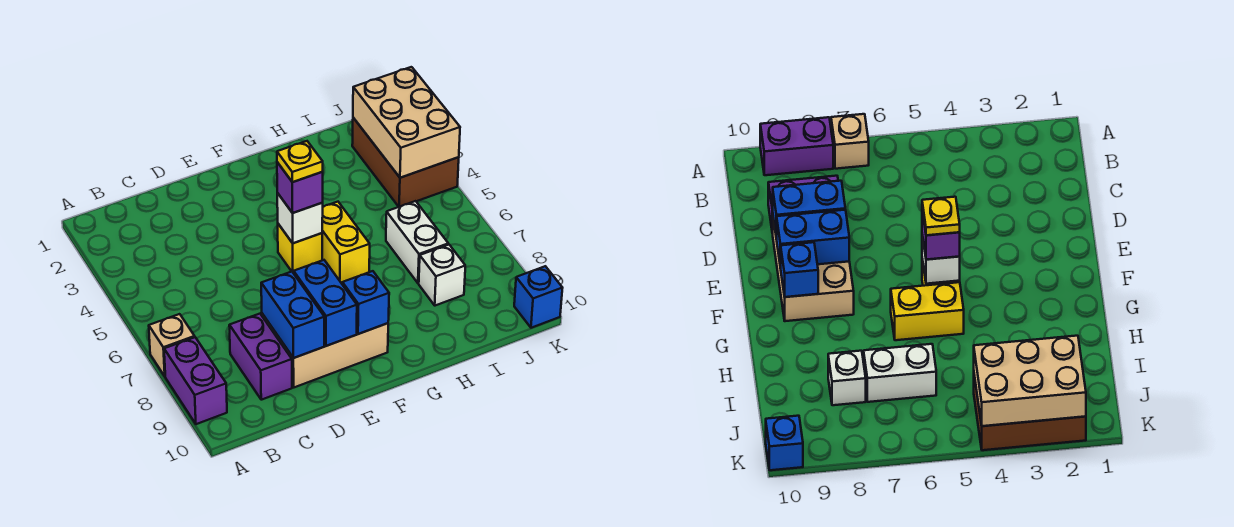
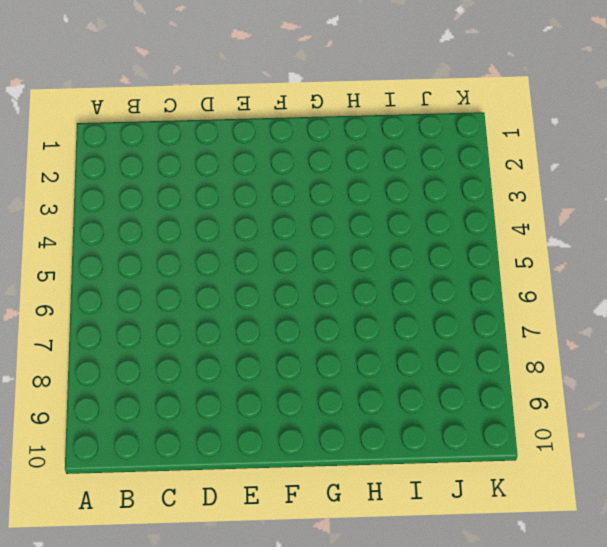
none -> tan brick A7 level 1
none -> purple brick A8:A9 level 1
none -> purple brick C8:C9 level 1

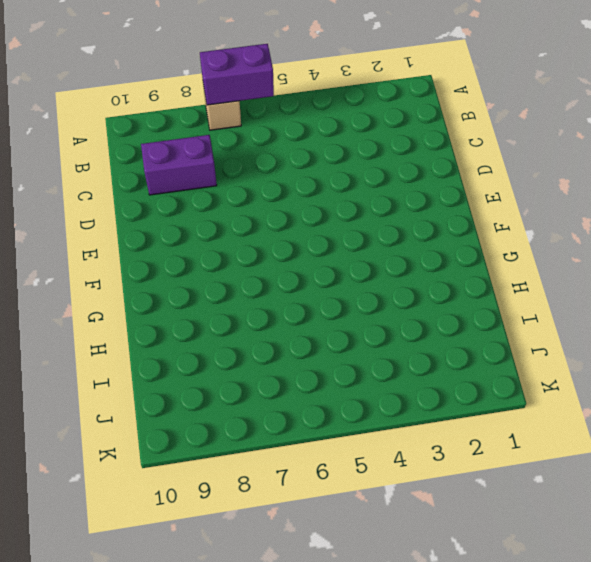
purple brick A6:A7 level 2 -> purple brick A8:A9 level 1
none -> tan brick D8:F9 level 1
none -> yellow brick F5 level 1
none -> yellow brick G5:G6 level 1

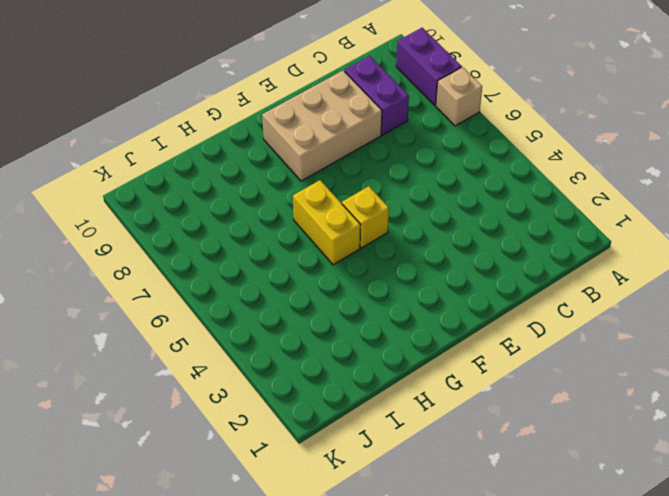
none -> white brick I6:I7 level 1
none -> white brick I8 level 1
none -> brown brick J2:K4 level 1

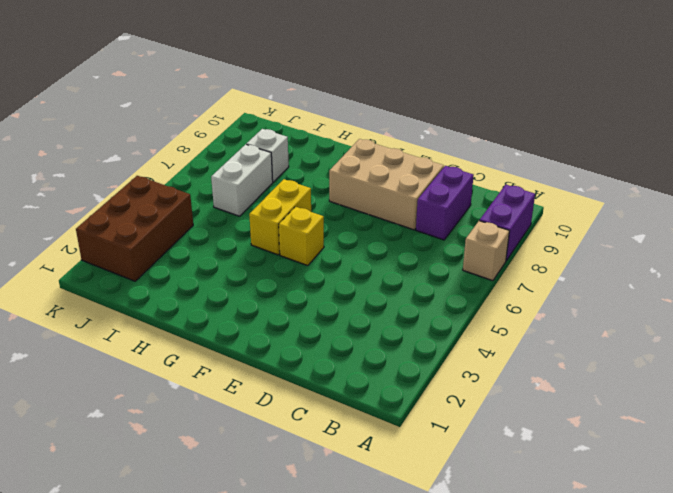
none -> blue brick K10 level 1
none -> blue brick D8:D9 level 2
none -> blue brick E8:E9 level 2

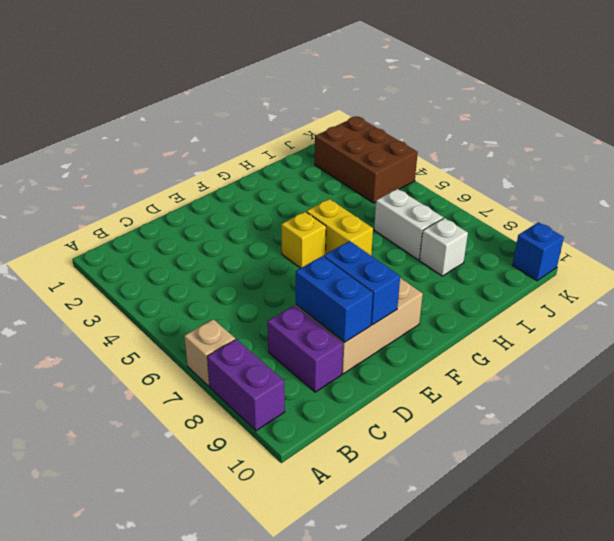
none -> white brick F5 level 2
none -> blue brick F9 level 2
none -> tan brick J2:K4 level 2

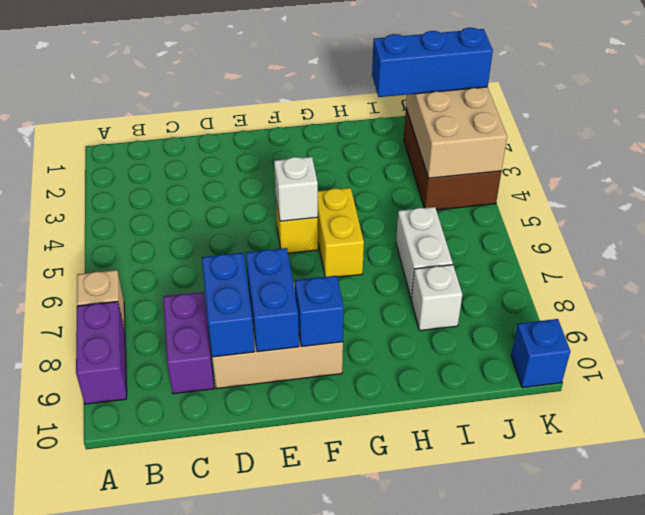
blue brick I2:K2 level 3 -> none
none -> purple brick F5 level 3
none -> yellow plate F5 level 4

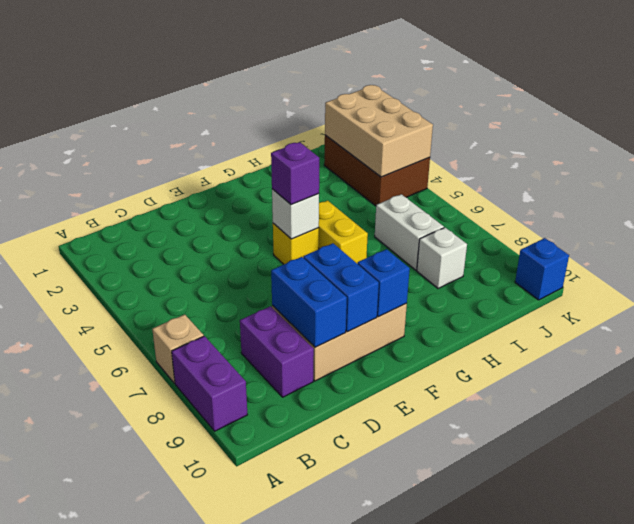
none -> yellow plate F5 level 4

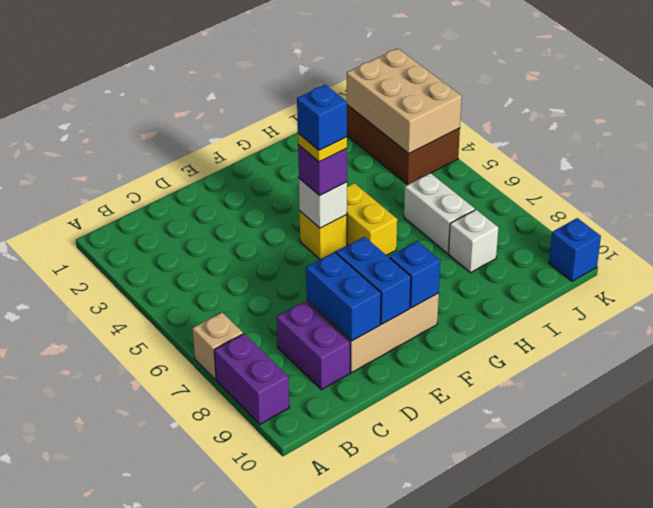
blue brick F5 level 5 -> none

